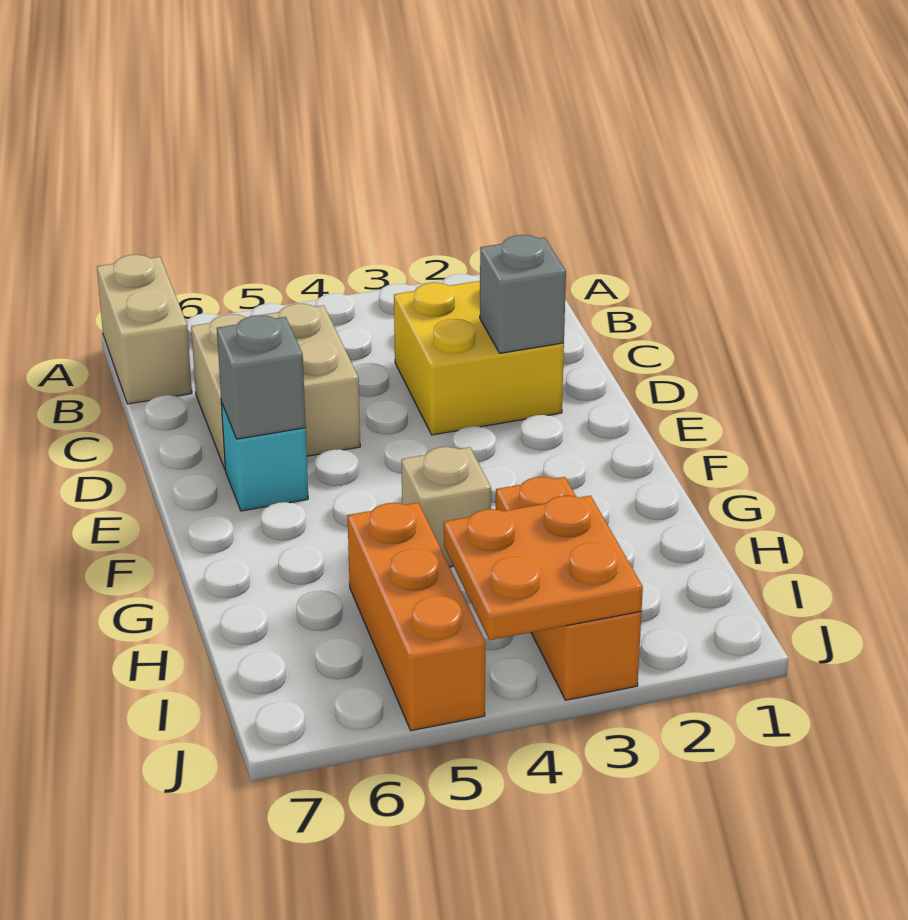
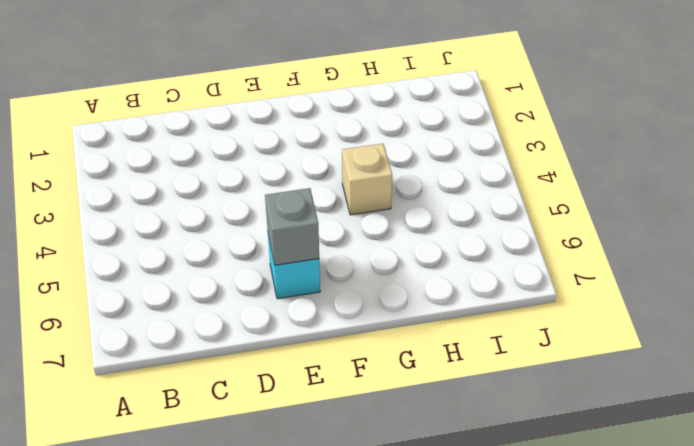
none -> tan brick A7:B7 level 1
none -> yellow brick C2:D3 level 1

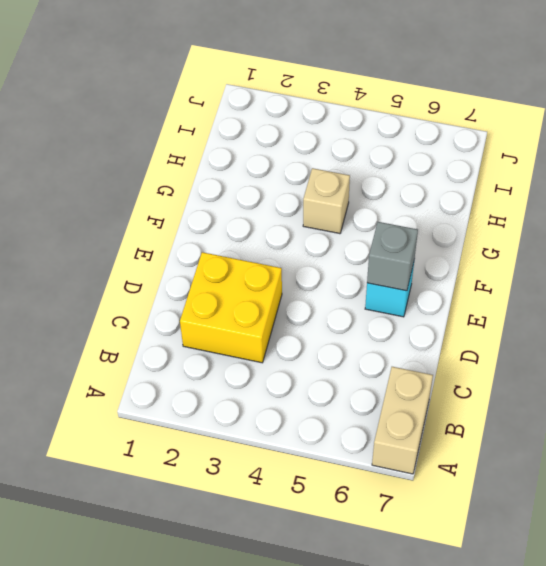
none -> tan brick C5:D6 level 1
none -> orange brick H3:J3 level 1

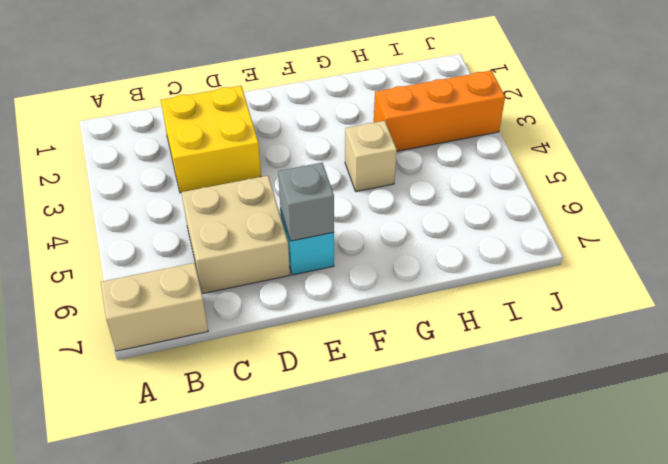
none -> orange brick H5:J5 level 1
none -> grey brick D2 level 2

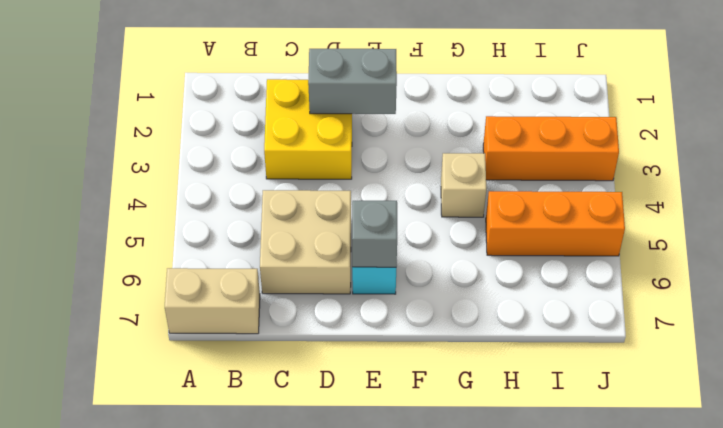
grey brick D2:E2 level 2 -> grey brick D2 level 2
none -> orange plate I3:J4 level 2

